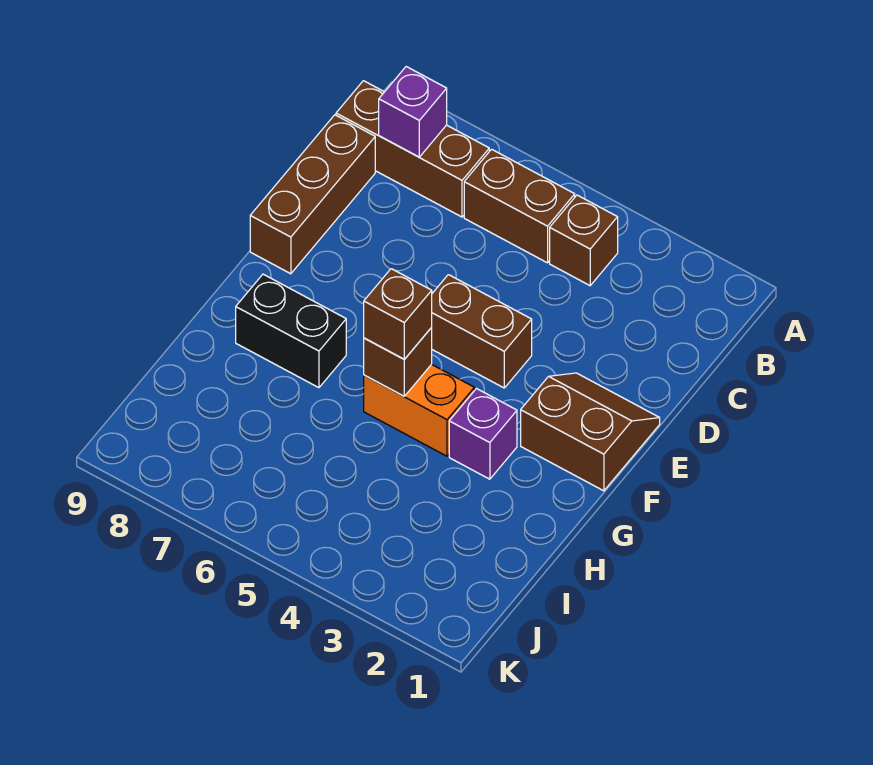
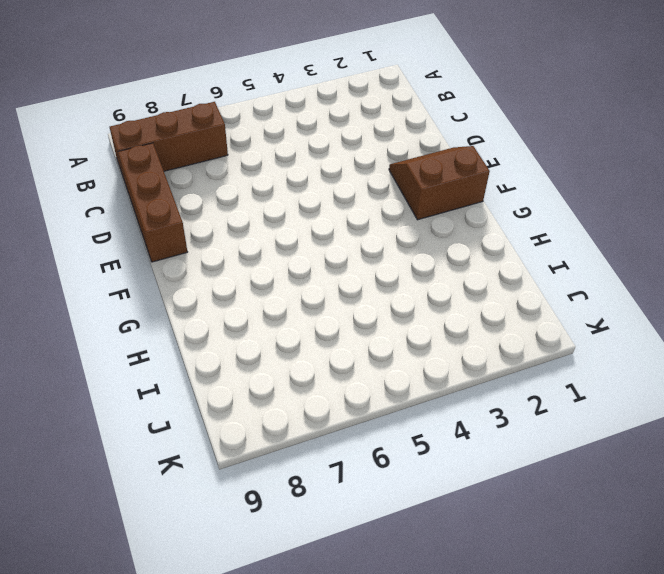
none -> brown brick B4 level 1
none -> brown brick B5:B6 level 1
none -> brown brick E4:E5 level 1

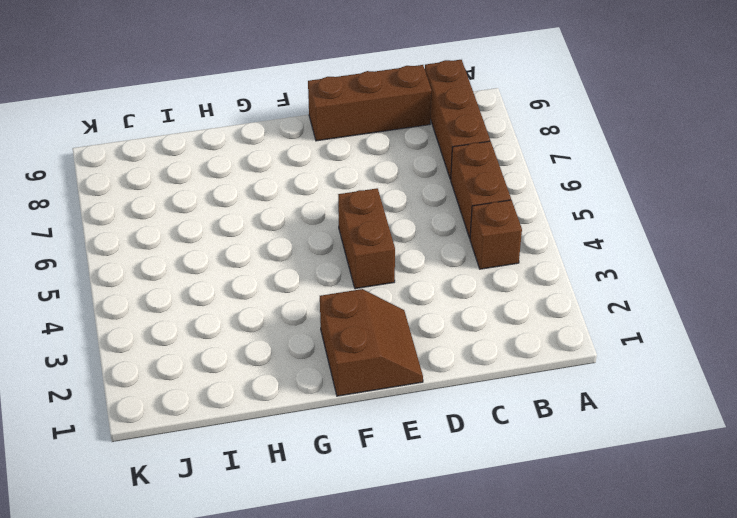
none -> purple brick G3 level 1
none -> orange brick G4:G5 level 1
none -> black brick G7:G8 level 1

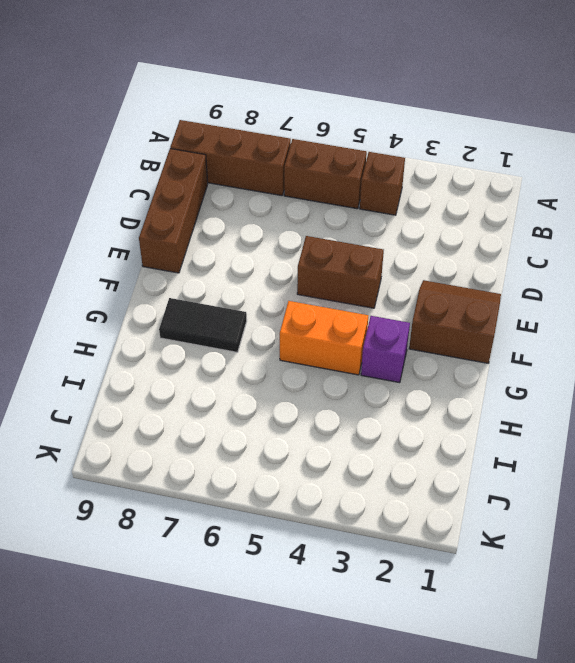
black tile G7:G8 level 1 -> black brick G7:G8 level 1
none -> purple brick B8 level 2
none -> brown brick G5 level 2
none -> brown brick G5 level 3

